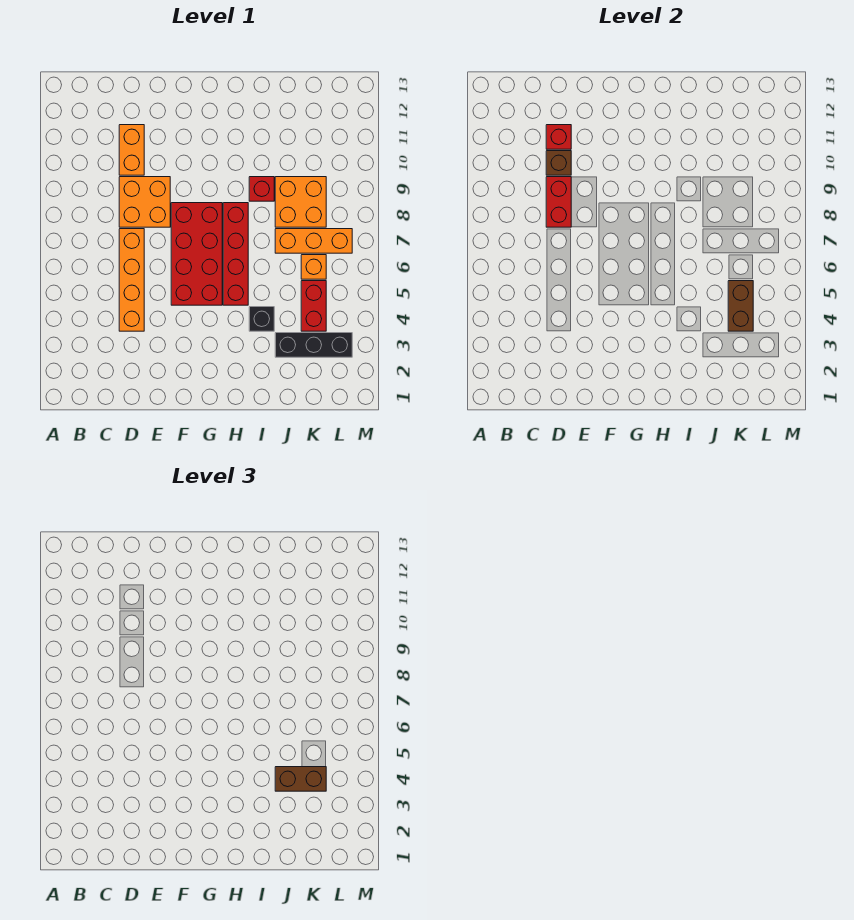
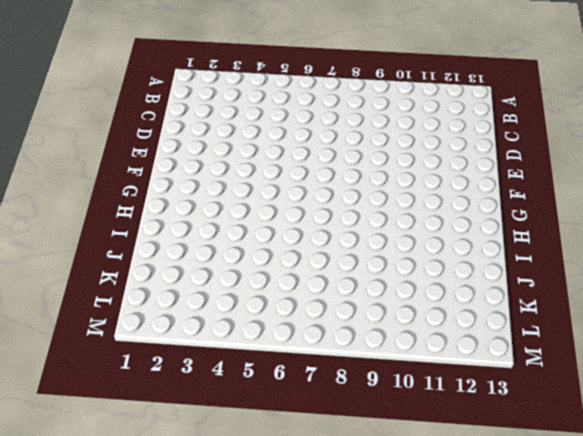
none -> orange brick D4:D7 level 1
none -> orange brick D8:E9 level 1
none -> orange brick D10:D11 level 1

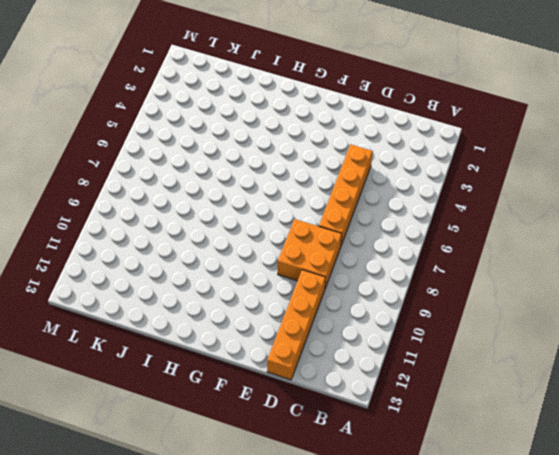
orange brick D10:D13 level 1 -> orange brick D10:D11 level 1
none -> red brick F5:G8 level 1
none -> red brick H5:H8 level 1
none -> black brick I4 level 1

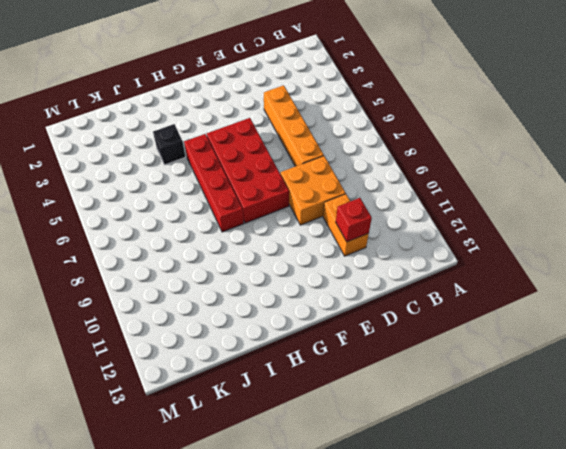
none -> red brick I9 level 1
none -> black brick J3:L3 level 1
none -> orange brick J7:L7 level 1

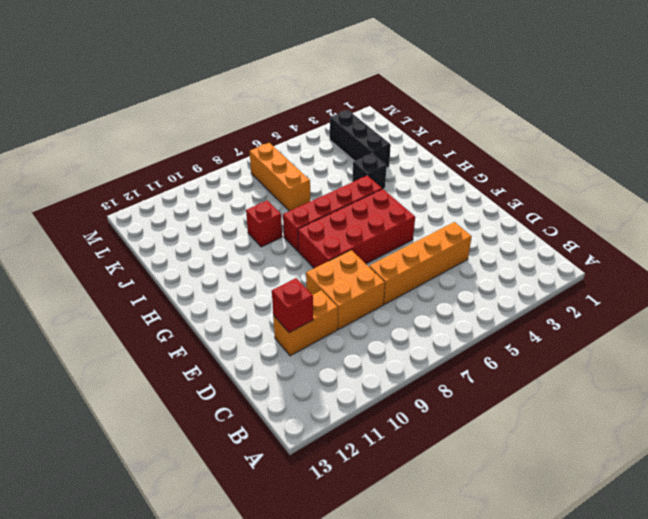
none -> orange brick J8:K9 level 1
none -> red brick K4:K5 level 1
none -> orange brick K6 level 1

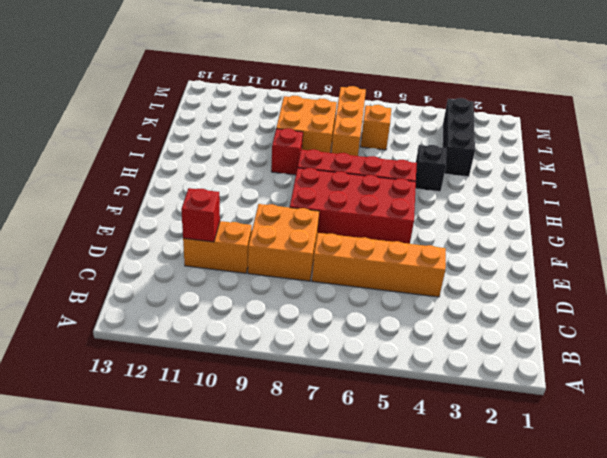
none -> red brick K4:K5 level 1
none -> red brick D8:D9 level 2
none -> brown brick D10 level 2

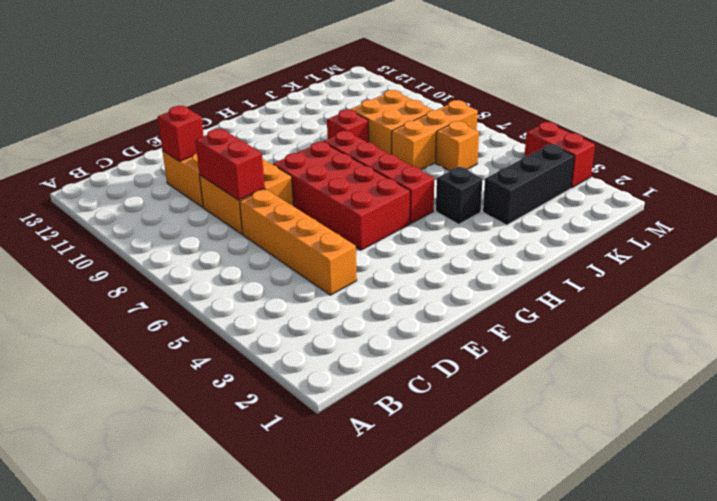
red brick M3:M4 level 1 -> red brick K4:K5 level 1
none -> brown brick D10 level 2
none -> brown brick K4:K5 level 2
none -> brown brick J4:K4 level 3

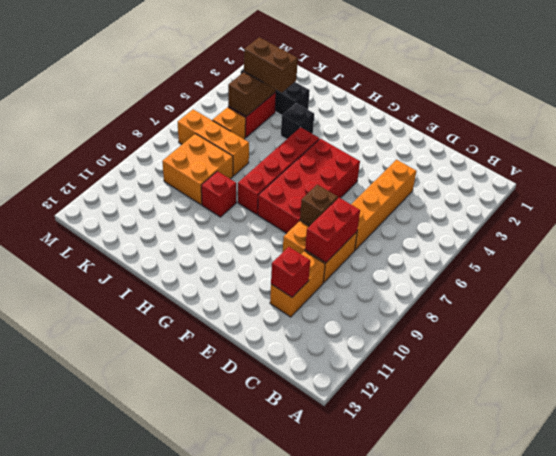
brown brick E8 level 2 -> brown brick D10 level 2

